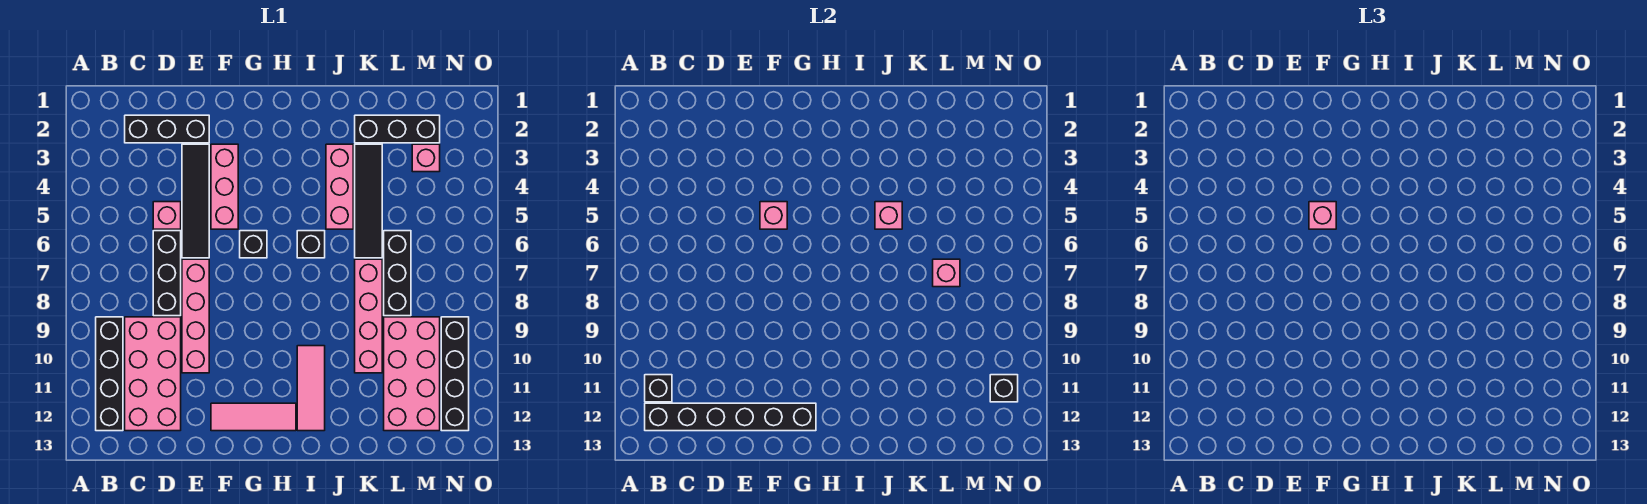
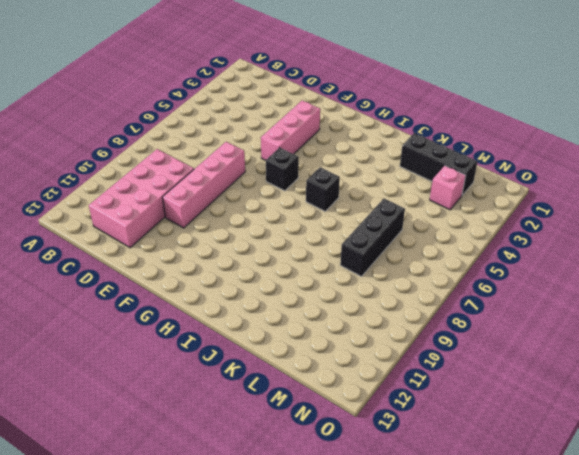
none -> black brick B9:B12 level 1
none -> black brick C2:E2 level 1
none -> pink brick D5 level 1

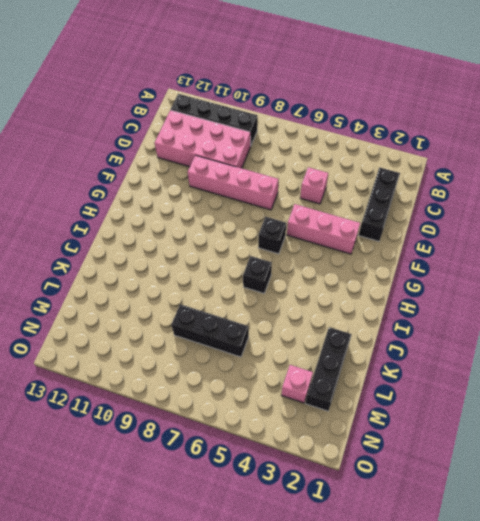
none -> black brick D6:D8 level 1
none -> black tile E3:E6 level 1
none -> pink tile F12:H12 level 1

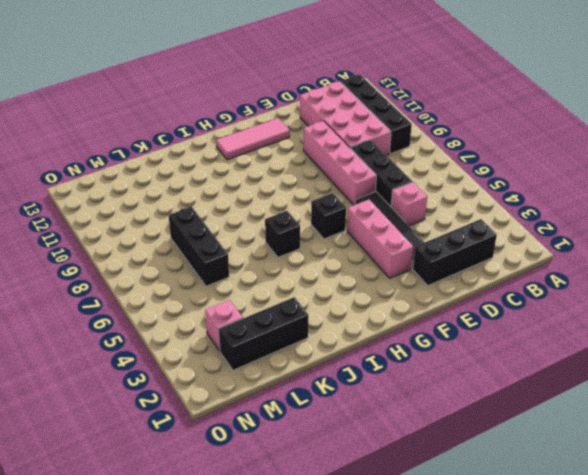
none -> pink tile I10:I12 level 1
none -> pink brick J3:J5 level 1
none -> black tile K3:K6 level 1

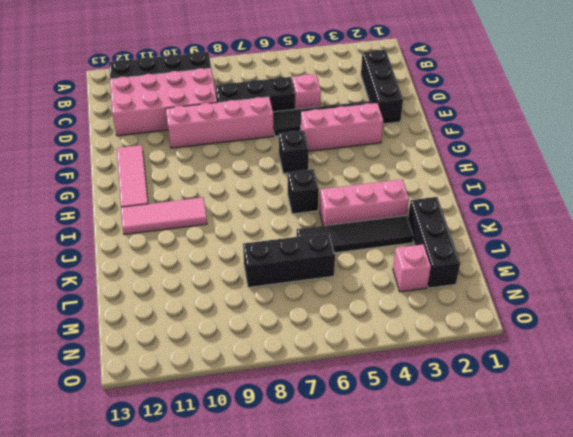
none -> pink brick K7:K10 level 1
none -> pink brick L9:M12 level 1
none -> black brick N9:N12 level 1

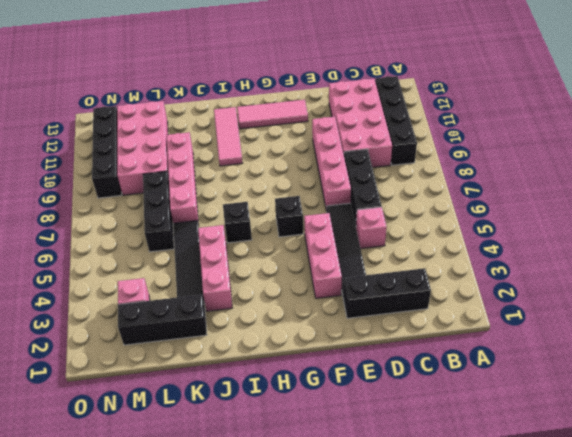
none -> black brick B11 level 2
none -> black brick B12:G12 level 2
none -> pink brick F5 level 2

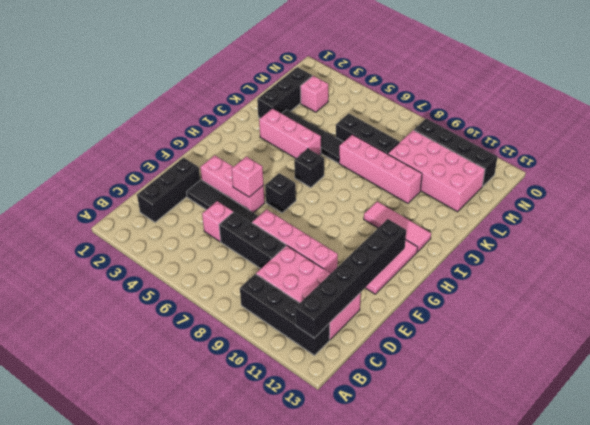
none -> black brick B11 level 2
none -> pink brick J5 level 2
none -> pink brick L7 level 2

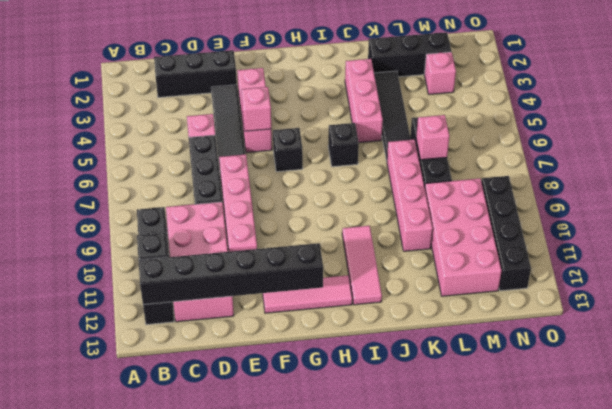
none -> pink brick J5 level 2
none -> black brick N11 level 2
none -> pink brick F5 level 3

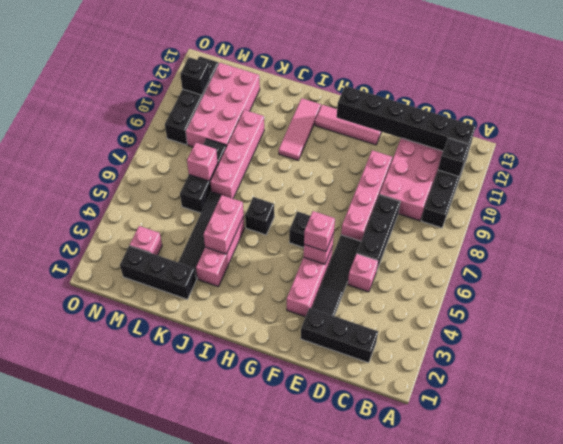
pink brick J4:J5 level 2 -> pink brick J5 level 2

